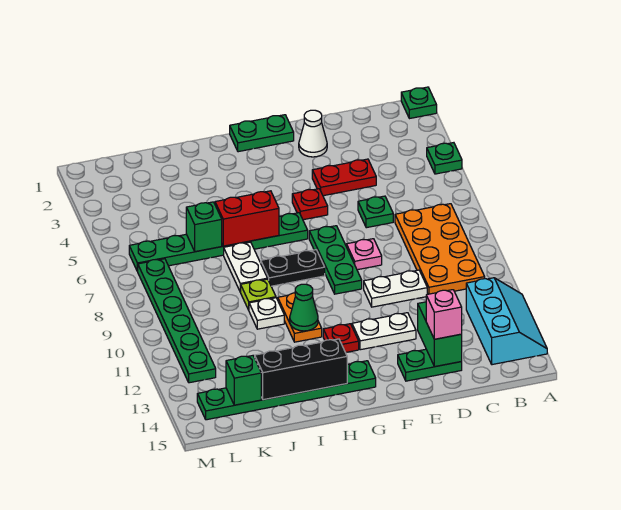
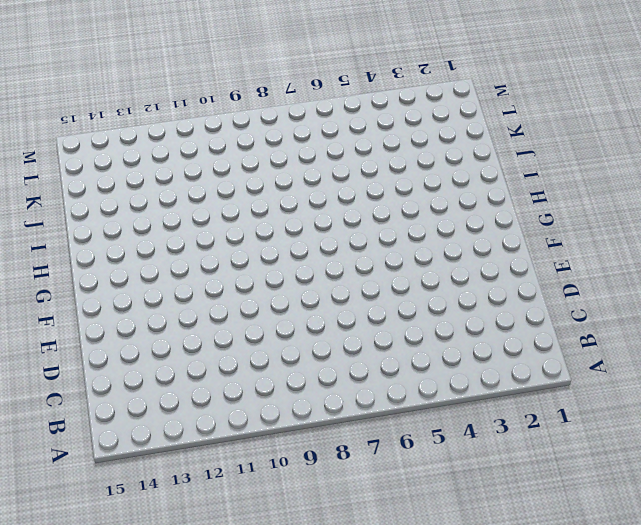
none -> green plate A1 level 1
none -> green plate A4 level 1
none -> cyan slope A12:B14 level 1 top B
none -> orange plate B7:C10 level 1

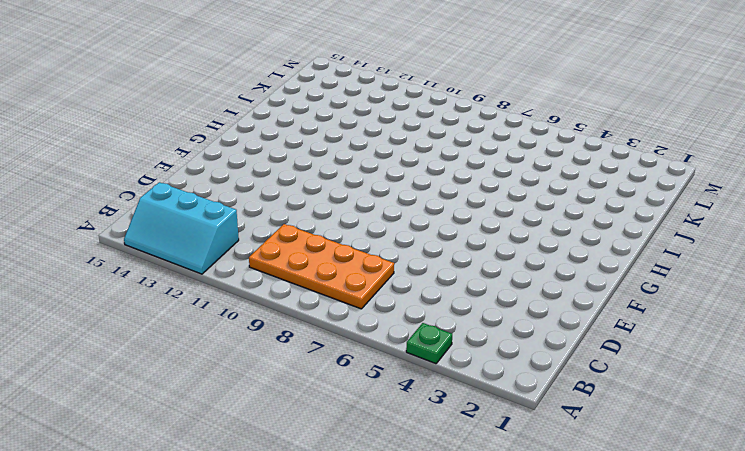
none -> green plate A1 level 1
none -> red plate D4:E4 level 1
none -> green plate D6 level 1
none -> white plate D10:E10 level 1

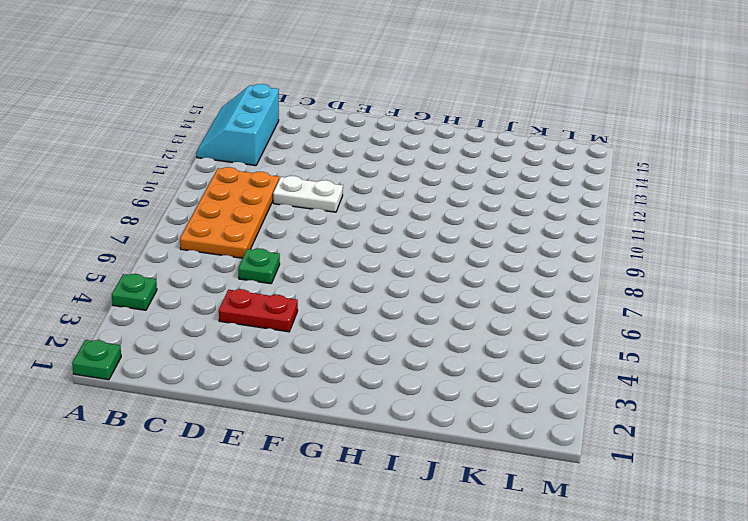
none -> green plate D14:E14 level 1
none -> white cone E2 level 1
none -> pink plate E8 level 1
none -> white plate E12:F12 level 1

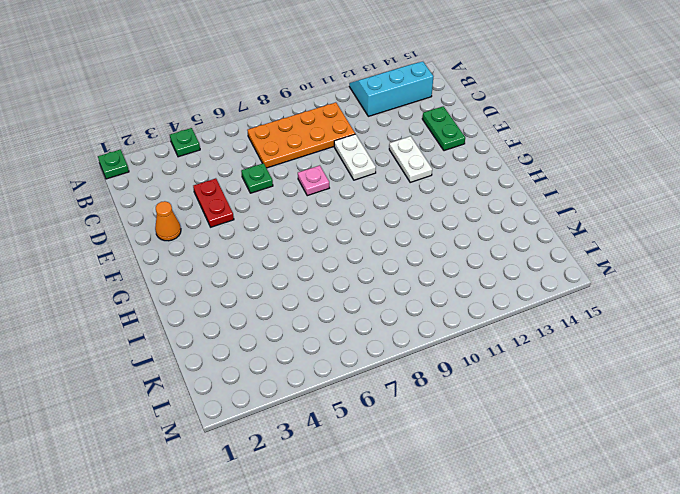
orange cone E2 level 1 -> white cone E2 level 1
none -> green plate F1:G1 level 1
none -> red plate F5 level 1
none -> green plate F7:F9 level 1
none -> green plate G6:L6 level 1

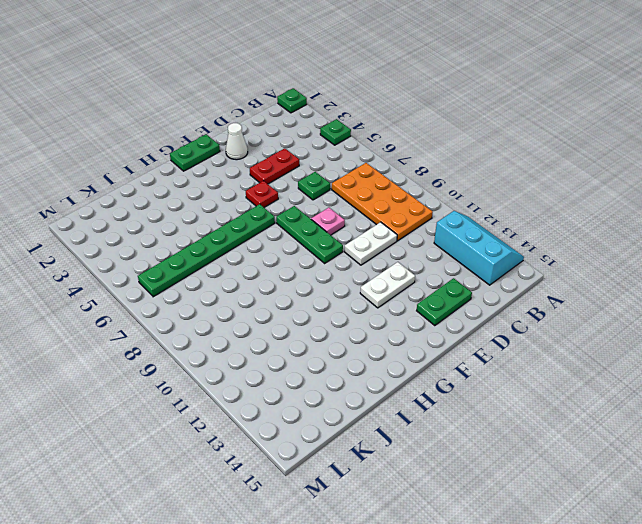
none -> black plate G8:H8 level 1
none -> red plate G12 level 1
none -> green plate G14:L14 level 1
none -> orange plate H10:H11 level 1

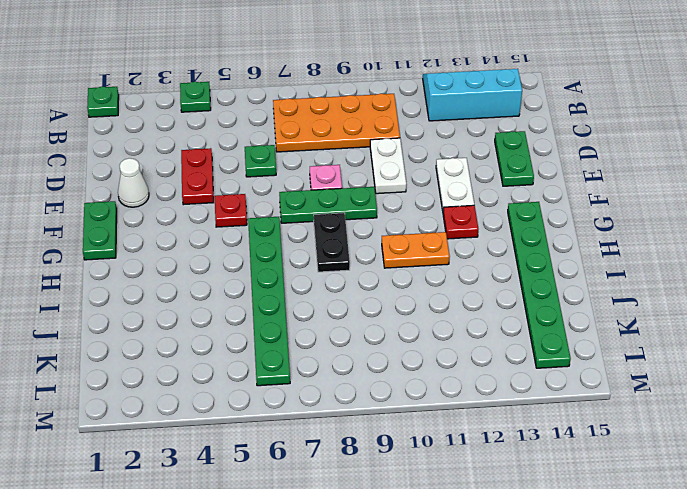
none -> white plate I7:I8 level 1
none -> lime plate I9 level 1
none -> white plate I10 level 1
none -> green plate L7:L12 level 1

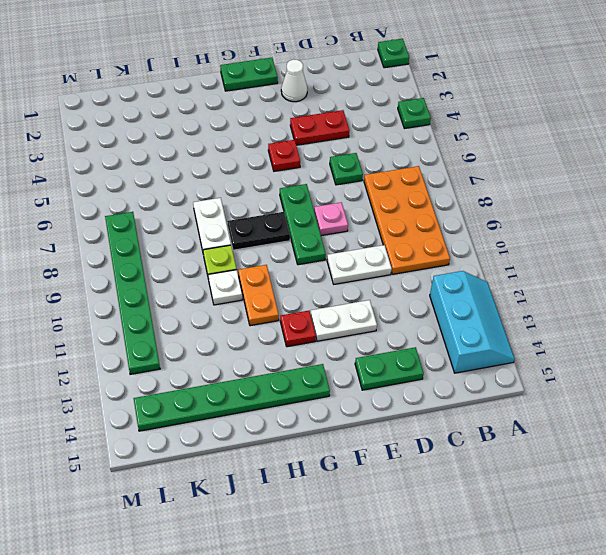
none -> green plate G6:L6 level 1
none -> green brick D13:D14 level 2
none -> red brick H6:I6 level 2
none -> green cone H11 level 2

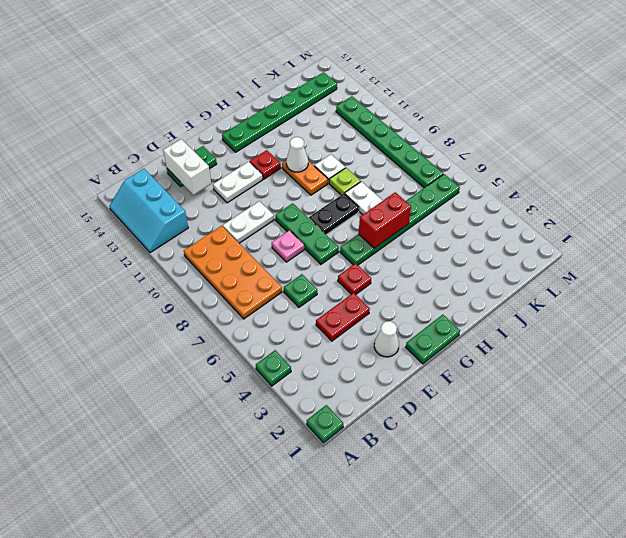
white brick D13:D14 level 2 -> green brick D13:D14 level 2
white cone H11 level 2 -> green cone H11 level 2
none -> black brick H14:J14 level 2
none -> green brick J6 level 2
none -> green brick K14 level 2
none -> pink brick D14 level 3

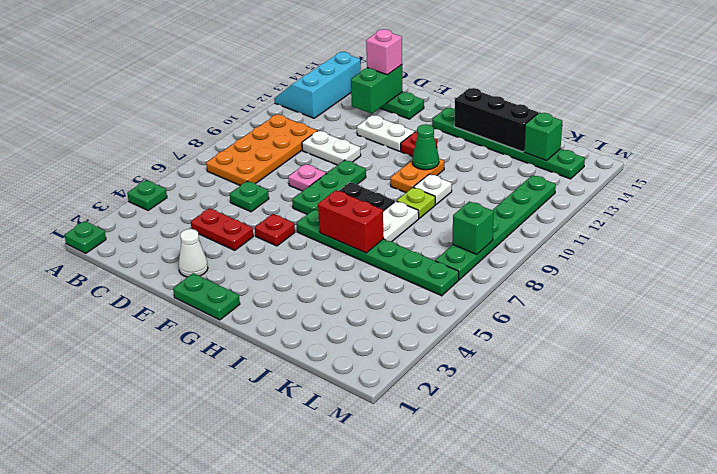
green brick L8 level 2 -> green brick J6 level 2

